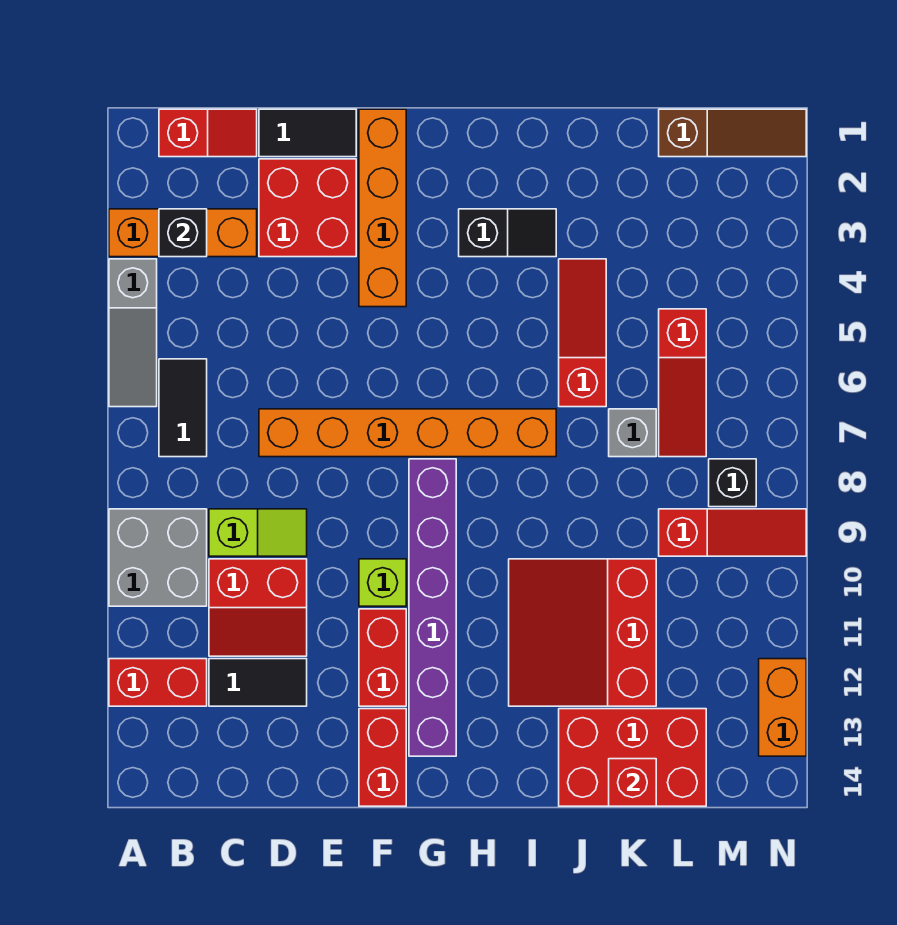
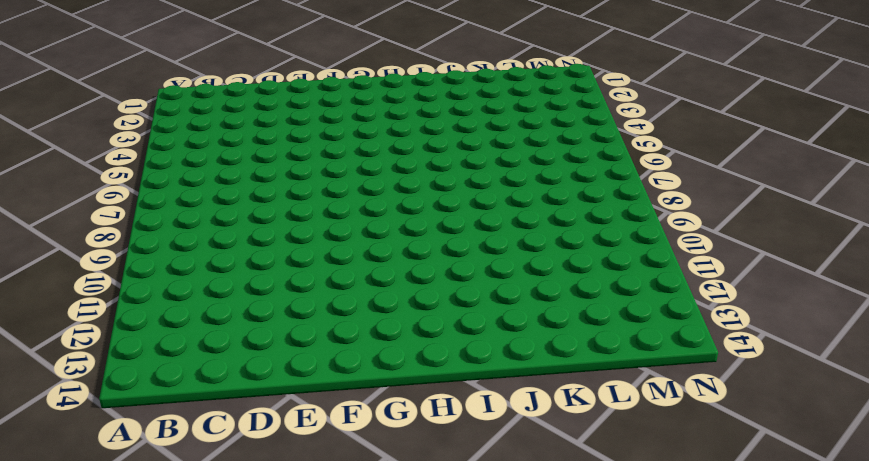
none -> orange brick A3:C3 level 1
none -> grey slope A4:A6 level 1 top 4
none -> grey brick A9:B10 level 1

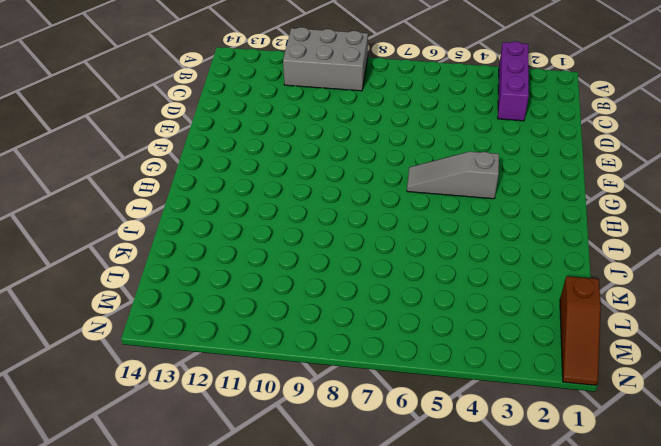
purple brick A3:C3 level 1 -> orange brick A3:C3 level 1
grey brick A9:B11 level 1 -> grey brick A9:B10 level 1
grey slope G4:G6 level 1 top 4 -> grey slope A4:A6 level 1 top 4
none -> red brick A12:B12 level 1
none -> red slope B1:C1 level 1 top B
none -> black tile B6:B7 level 1

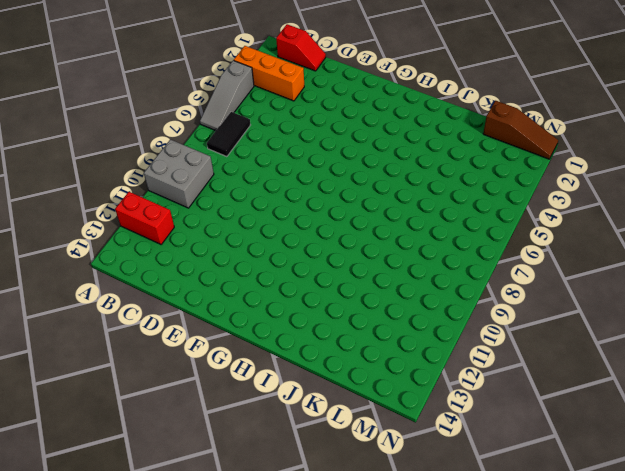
none -> lime slope C9:D9 level 1 top C
none -> red slope C10:D11 level 1 top 10
none -> black tile C12:D12 level 1

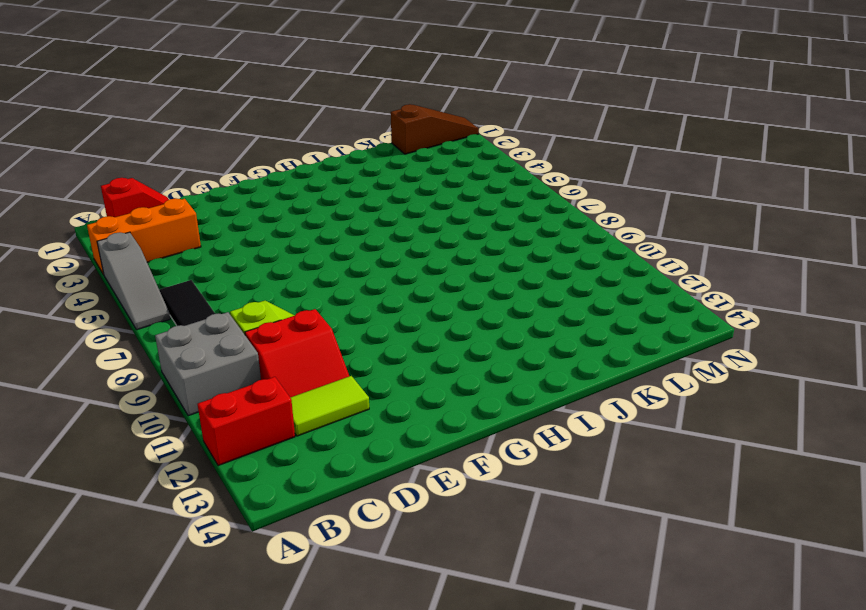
lime tile C12:D12 level 1 -> black tile C12:D12 level 1
none -> black tile D1:E1 level 1
none -> red brick D2:E3 level 1
none -> orange brick D7:I7 level 1

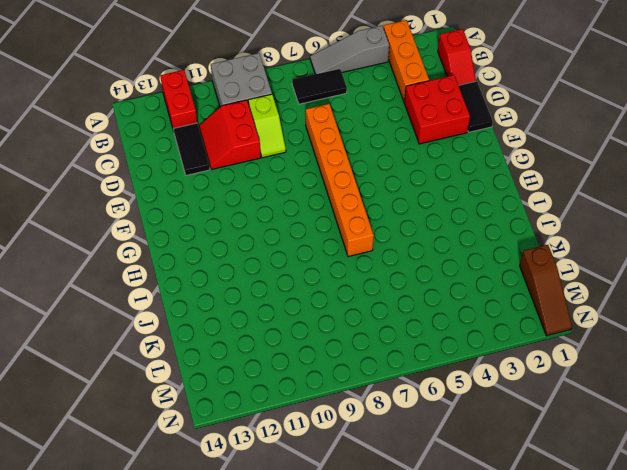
none -> orange brick F1:F4 level 1
none -> lime brick F10 level 1
none -> red brick F11:F12 level 1

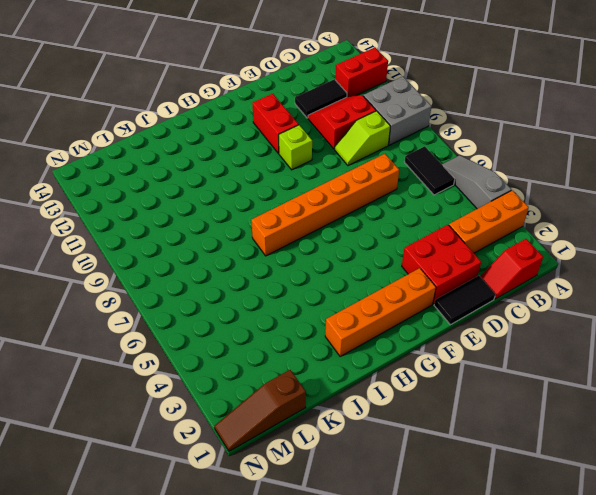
orange brick F2:I2 level 1 -> orange brick F1:F4 level 1
none -> red brick F13:F14 level 1
none -> purple brick G8:G13 level 1
none -> black slope H3:I3 level 1 top H

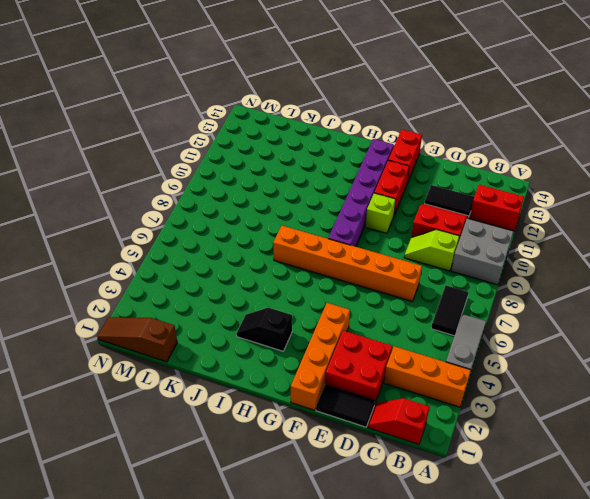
none -> red slope I10:K12 level 1 top K
none -> red slope J4:J6 level 1 top 6
none -> red brick J13:L14 level 1

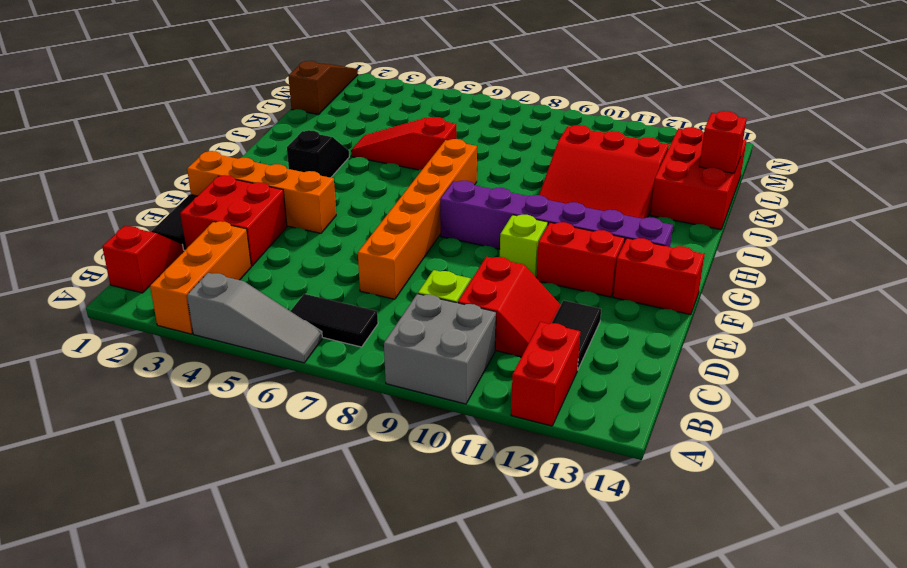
none -> grey brick K7 level 1
none -> red slope L5:L7 level 1 top 5
none -> red slope L9:N9 level 1 top L

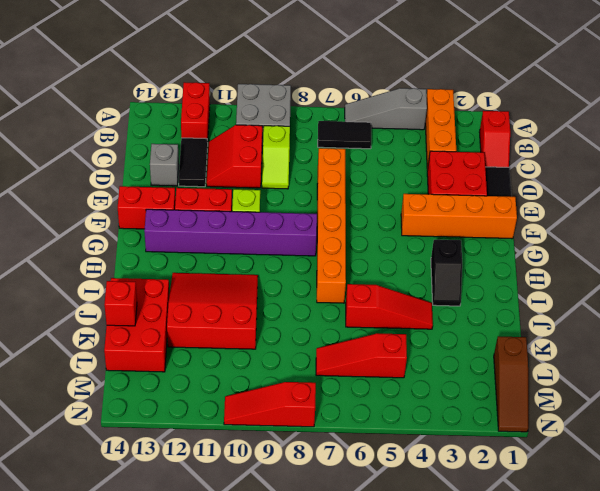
grey brick D13 level 1 -> grey brick K7 level 1
red slope N8:N10 level 1 top 8 -> red slope L9:N9 level 1 top L
none -> black brick M8 level 1
none -> orange brick N12:N13 level 1
none -> black brick B3 level 2

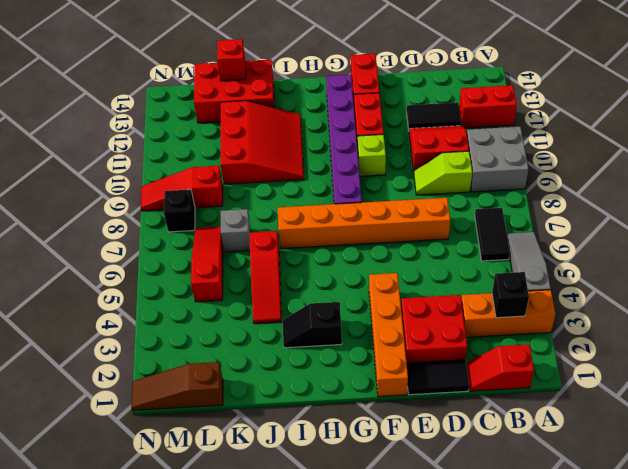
none -> orange brick N12:N13 level 1

